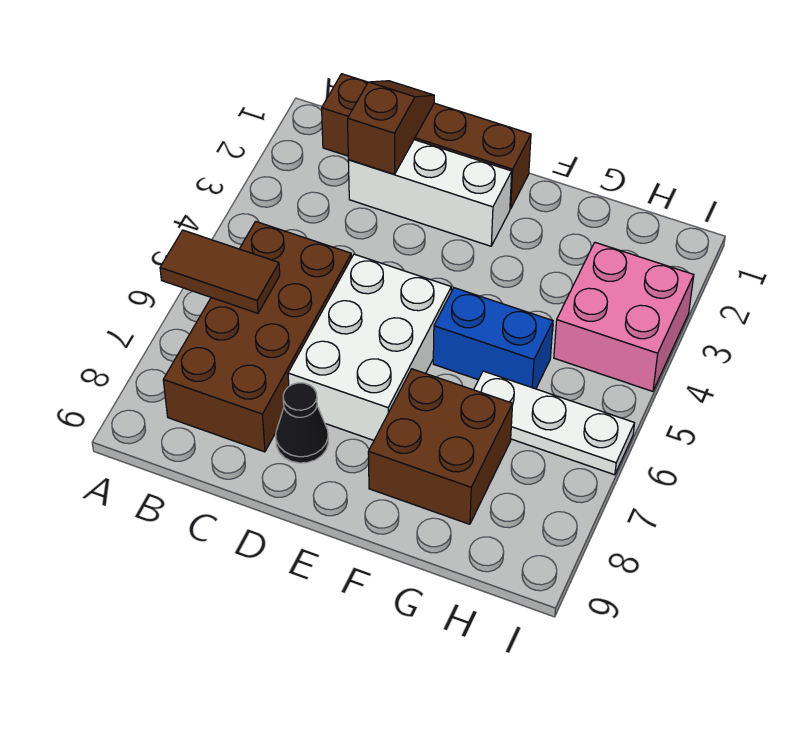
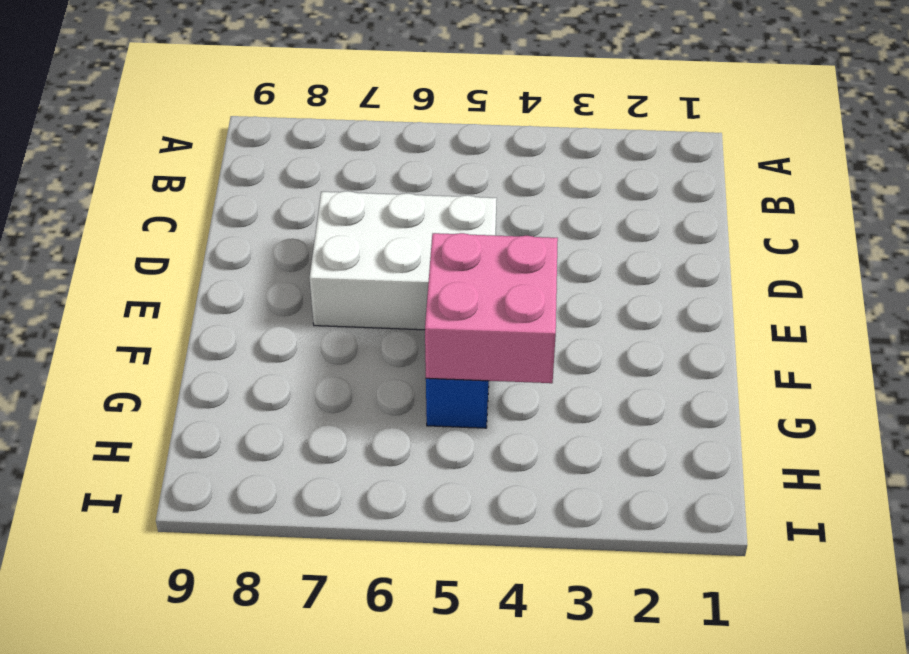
pink brick F4:G5 level 2 -> pink brick H3:I4 level 1
none -> brown brick B1:E1 level 1
none -> brown brick B5:C8 level 1

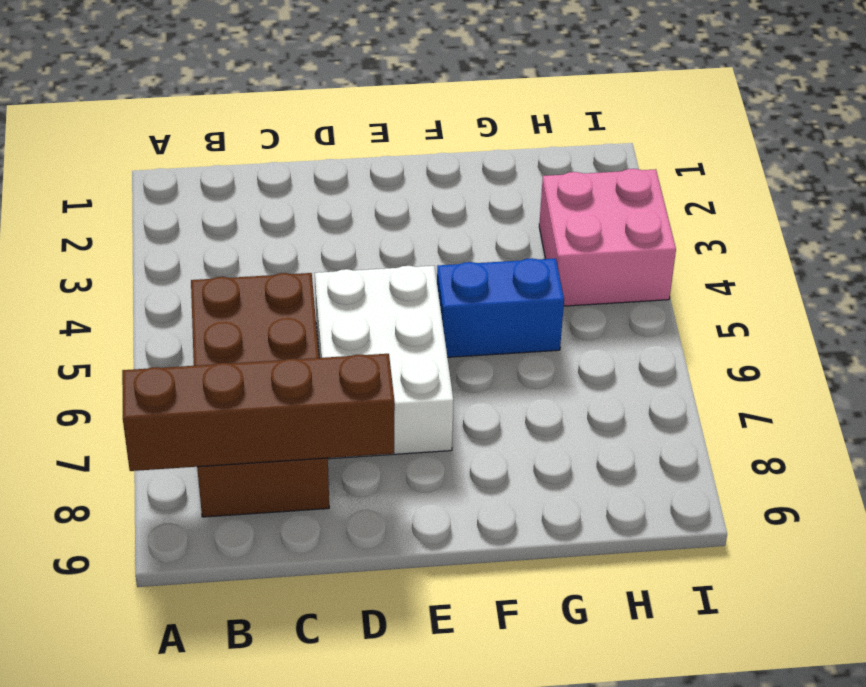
brown brick A8:D8 level 2 -> brown brick B1:E1 level 1
none -> white brick C2:E2 level 1
none -> black cone D8 level 1

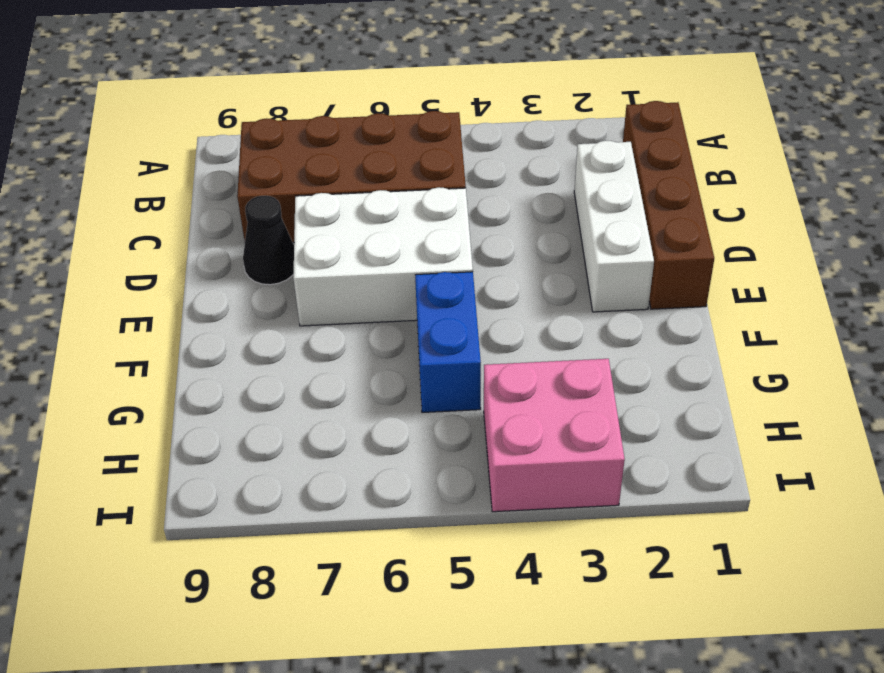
none -> brown brick F7:G8 level 1
none -> white plate G6:I6 level 1

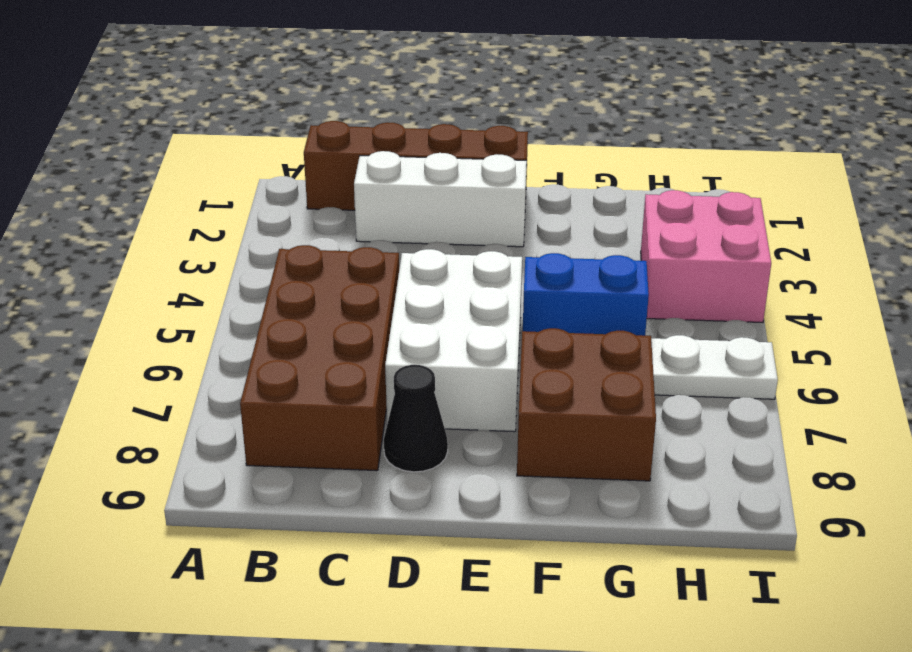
none -> brown tile A6:B6 level 2
none -> brown slope C1:C2 level 2 top 2

